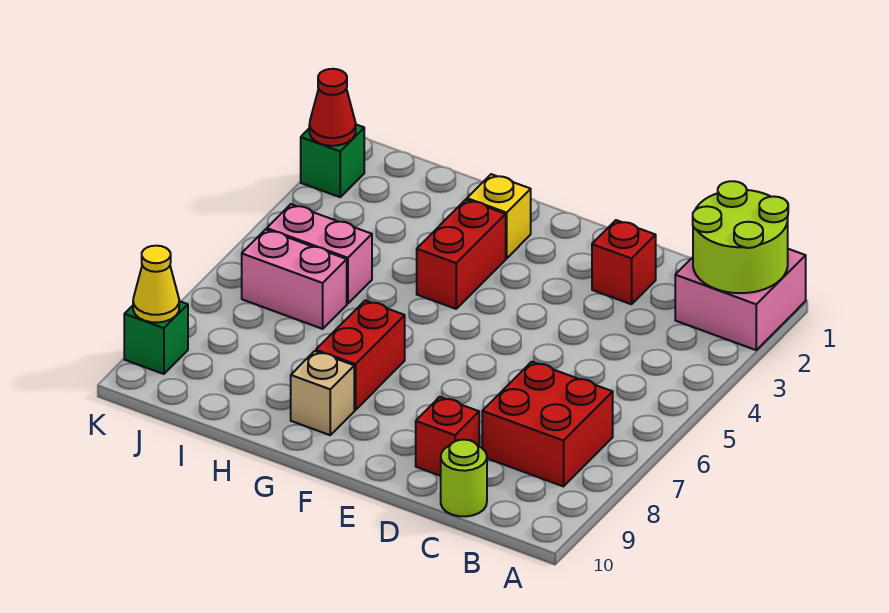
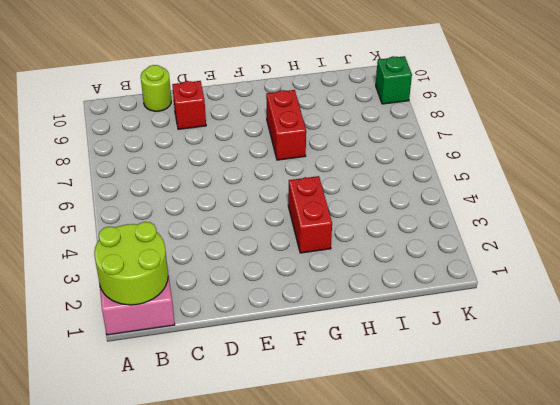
none -> red brick B7:C8 level 1
none -> red brick D2 level 1
none -> yellow brick G2 level 1

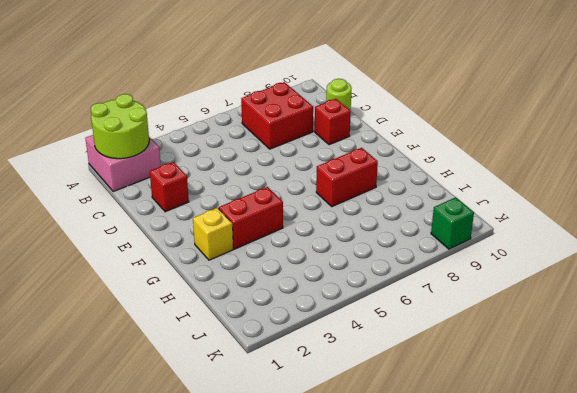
none -> tan brick G9 level 1
none -> pink brick I5:J5 level 1
none -> pink brick I6:J6 level 1

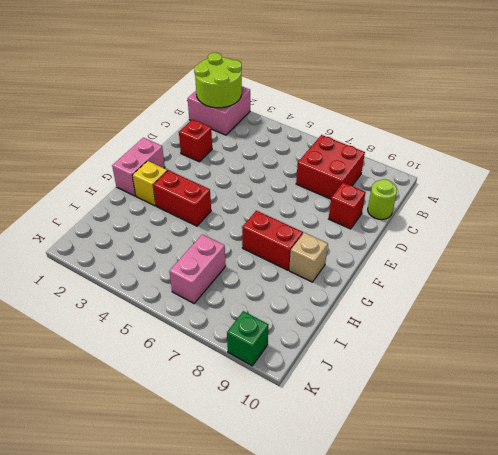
pink brick F1:G1 level 1 -> pink brick I5:J5 level 1
none -> green brick K2 level 1
none -> red cone K2 level 2
none -> yellow cone K9 level 2

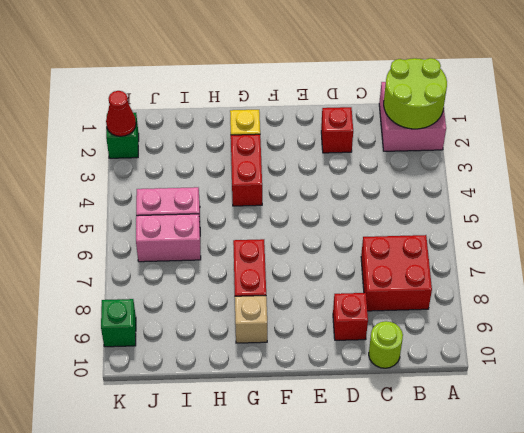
none -> yellow cone K9 level 2

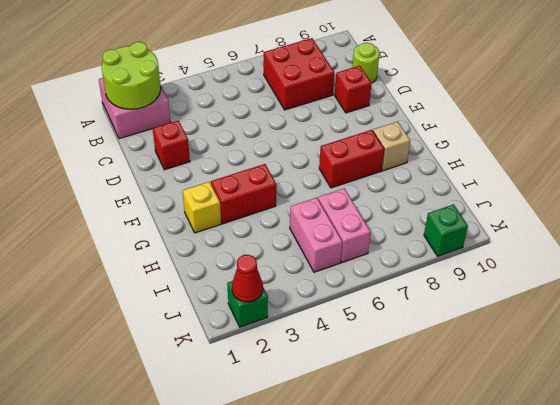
none -> yellow cone K9 level 2

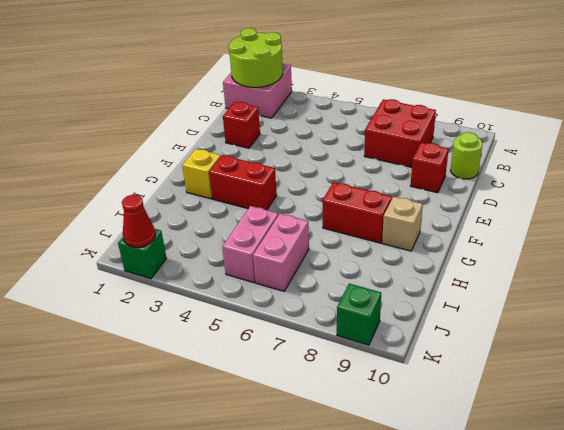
none -> yellow cone K9 level 2

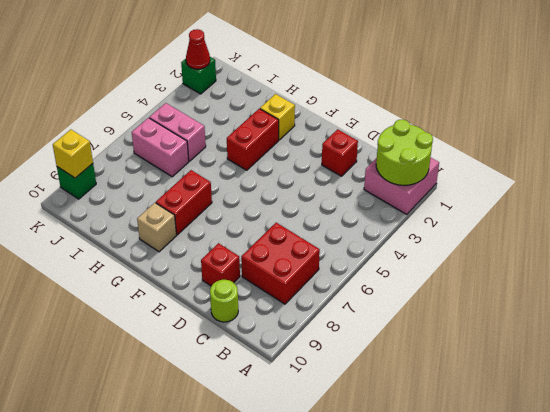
yellow brick K9 level 2 -> yellow cone K9 level 2

